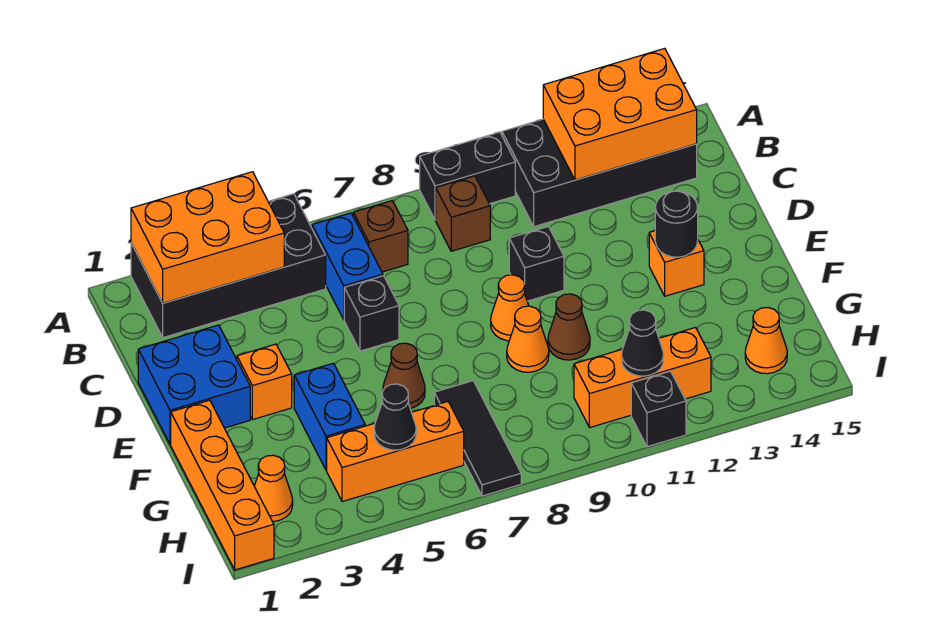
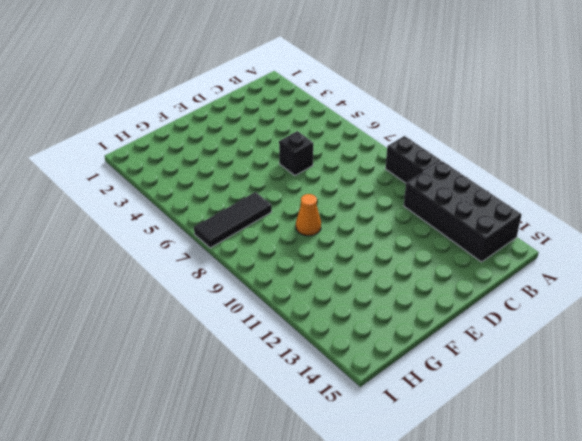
none -> black brick A2:B5 level 1
none -> blue brick B6:C6 level 1
none -> brown brick B7 level 1

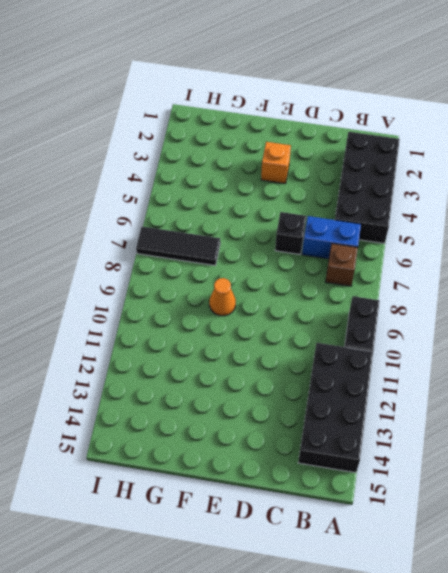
none -> brown brick B9 level 1
none -> blue brick D1:E2 level 1
none -> black brick D10 level 1

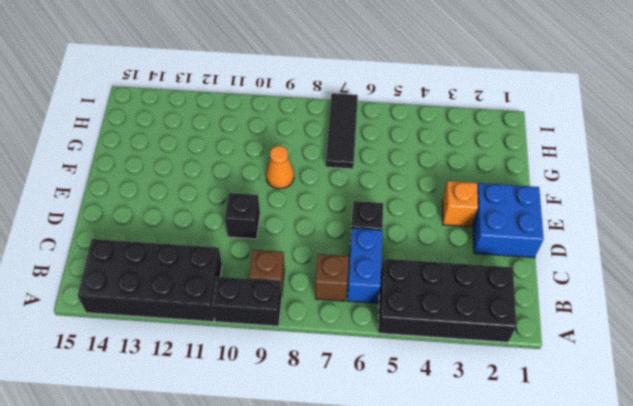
none -> orange cone E9 level 1
none -> orange brick E13 level 1
none -> orange brick F1:I1 level 1

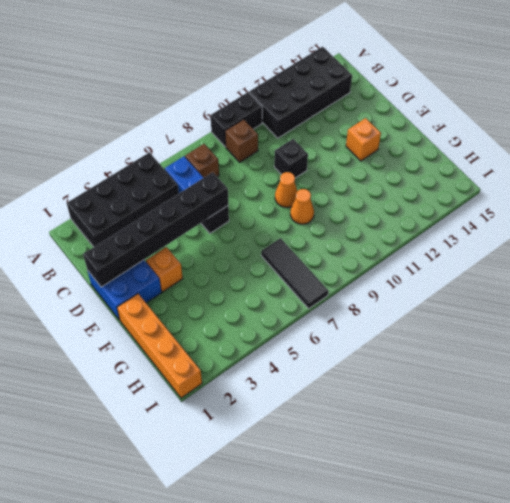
black brick D1:D6 level 2 -> none
none -> blue brick F4:G4 level 1
none -> brown cone F6 level 1
none -> brown cone F10 level 1

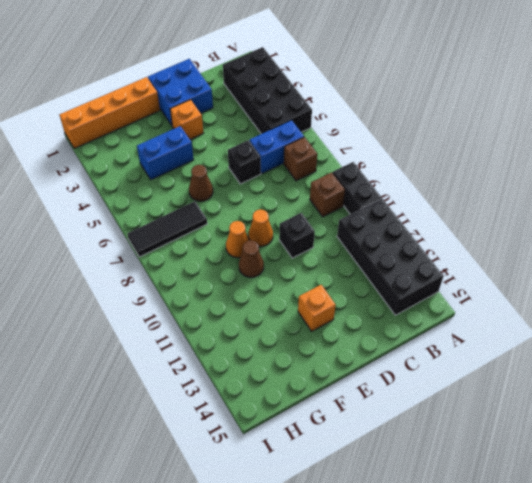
none -> orange cone H2 level 1
none -> orange brick H4:H6 level 1
none -> orange brick H10:H12 level 1

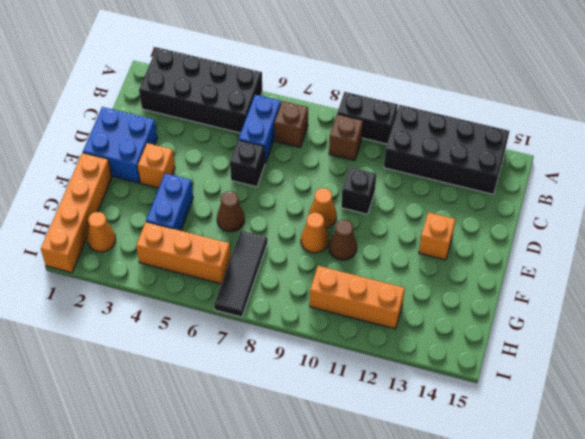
none -> orange cone H14 level 1
none -> black brick I11 level 1
none -> orange brick A2:B4 level 2

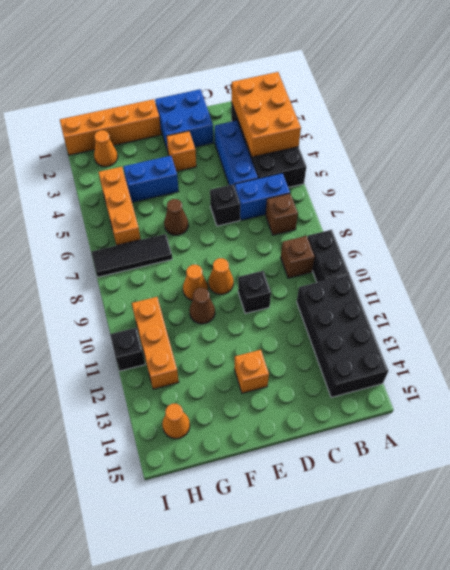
blue brick C3:C5 level 1 -> none
none -> orange brick A12:B14 level 2
none -> black round brick E13 level 2
none -> black cone H5 level 2

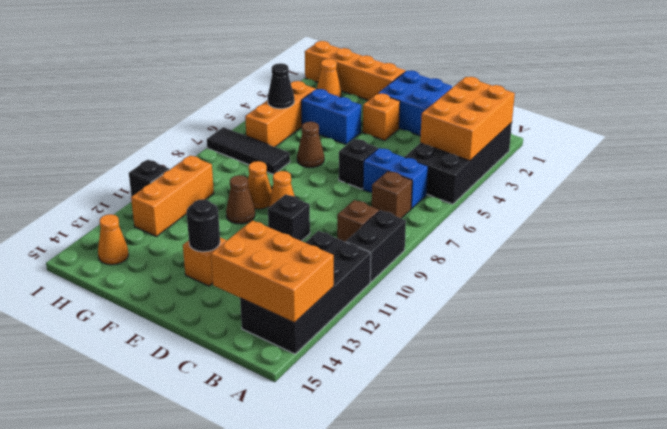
orange brick A13:C14 level 2 -> orange brick A12:B14 level 2
none -> black cone H11 level 2

